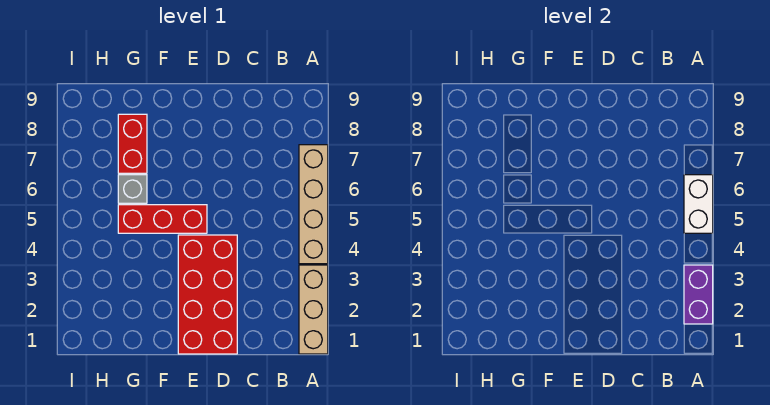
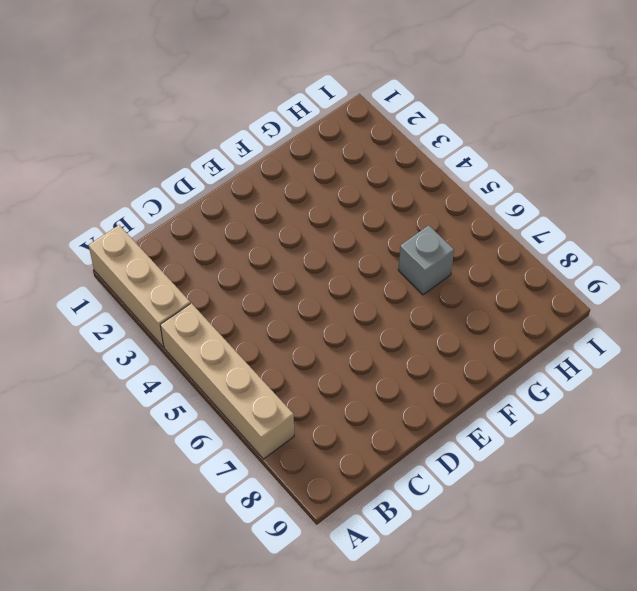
none -> red brick D1:E4 level 1
none -> red brick E5:G5 level 1

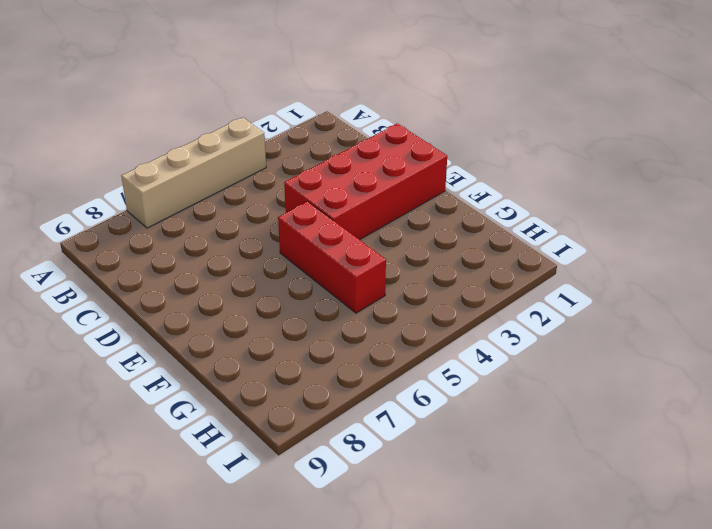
none -> tan brick A1:A3 level 1
none -> grey brick G6 level 1

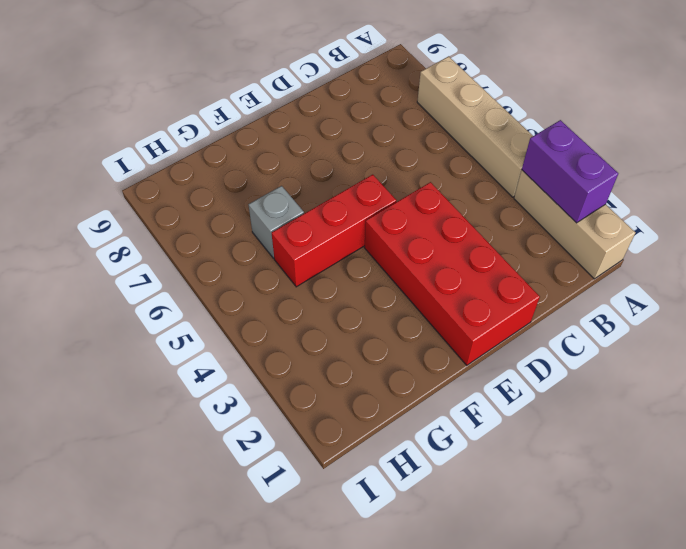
none -> red brick G7:G8 level 1
none -> white brick A5:A6 level 2

